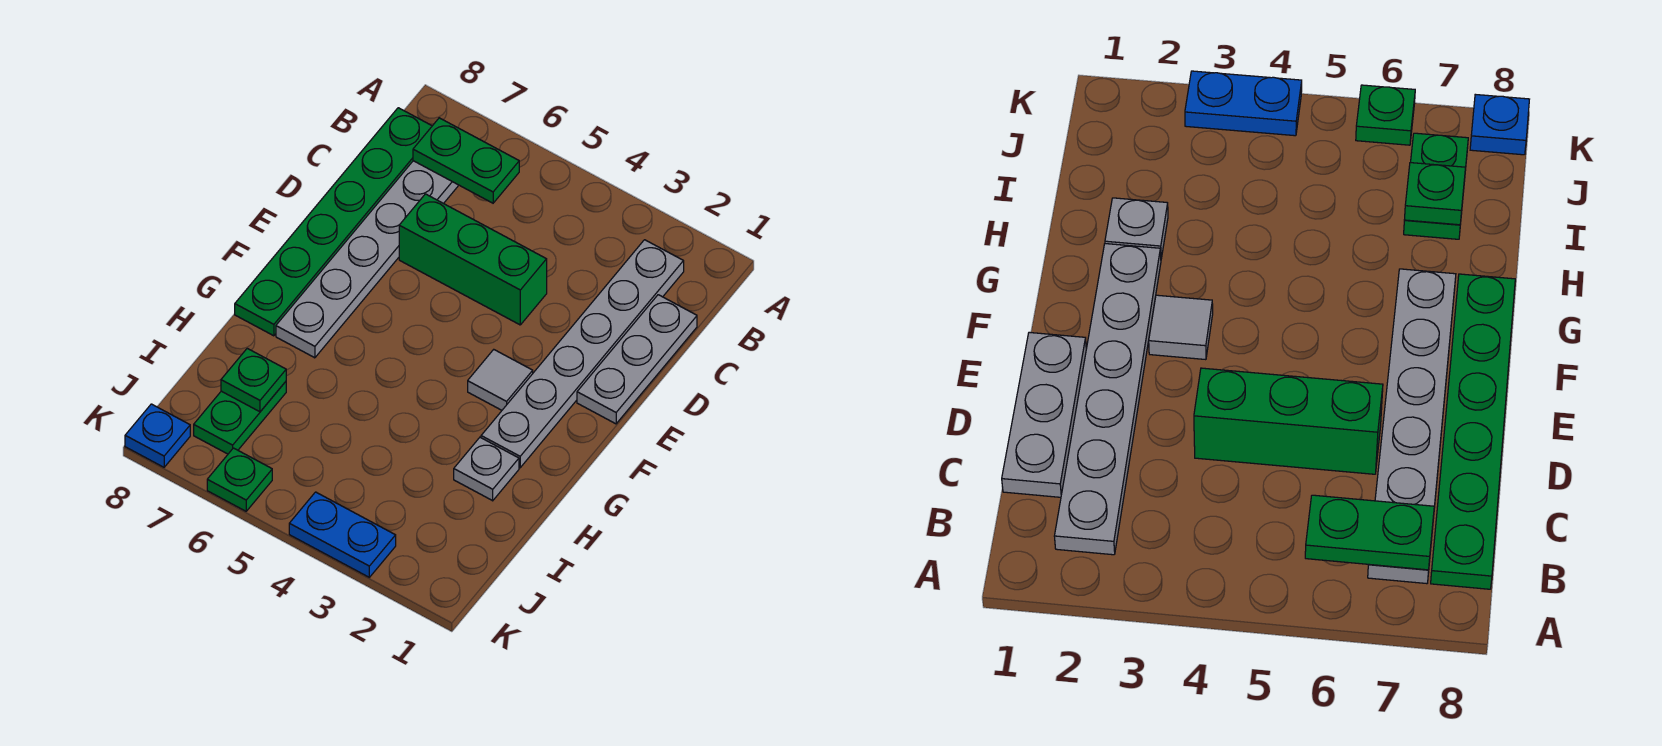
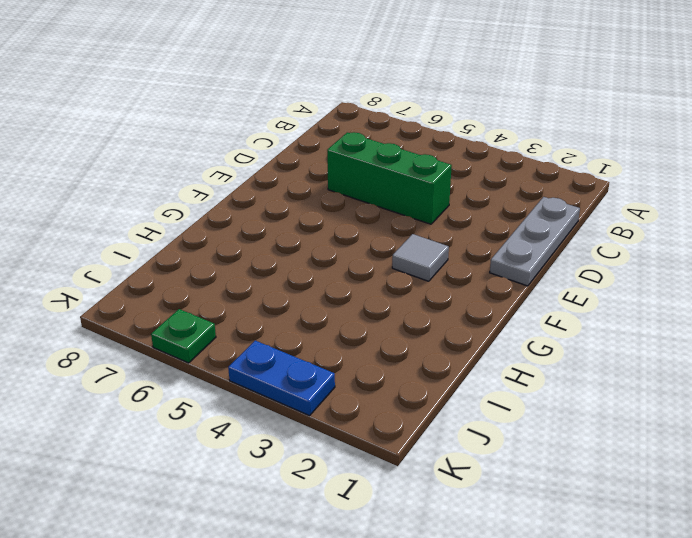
none -> grey plate B2:G2 level 1
none -> grey plate B7:G7 level 1
none -> green plate B8:G8 level 1

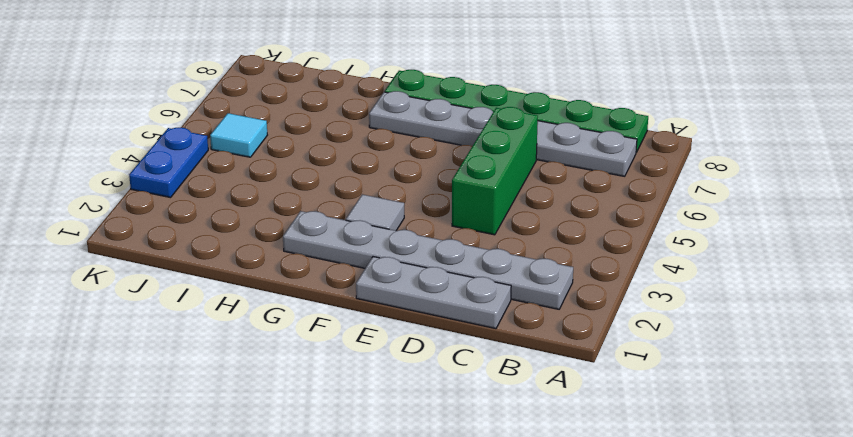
cyan tile J5 level 1 -> none
none -> grey plate H2 level 1
none -> green plate I7:J7 level 1
none -> green plate K6 level 1

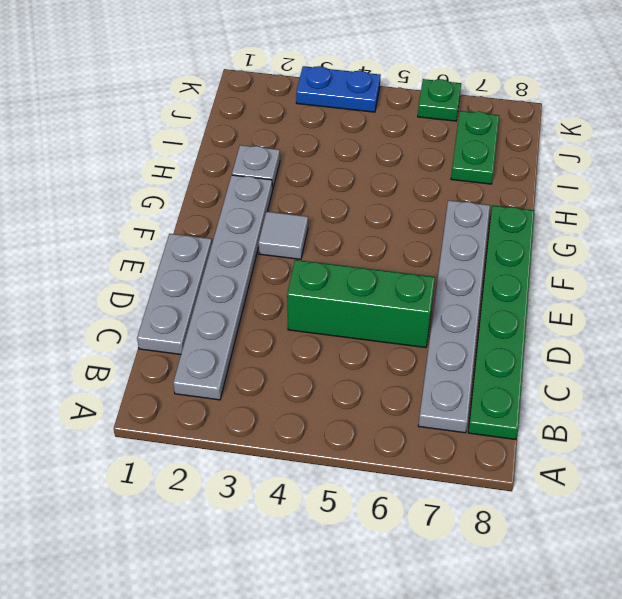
none -> blue plate K8 level 1
none -> green plate B6:B7 level 2
none -> green plate I7 level 2

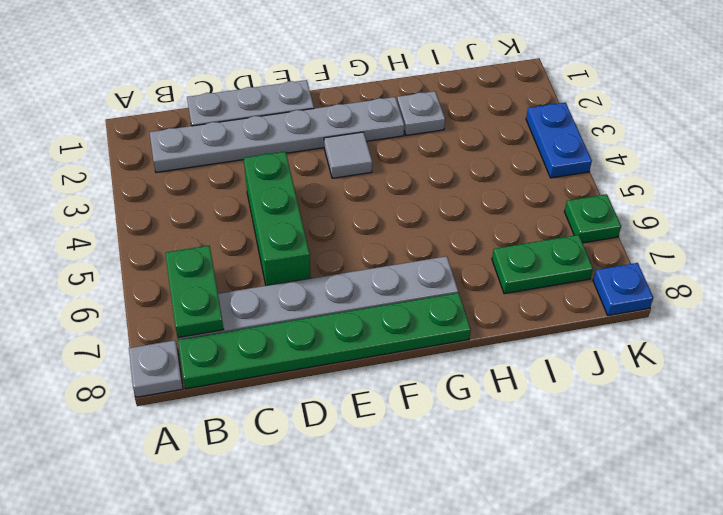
grey plate A8 level 1 -> none
none -> green plate I7 level 2

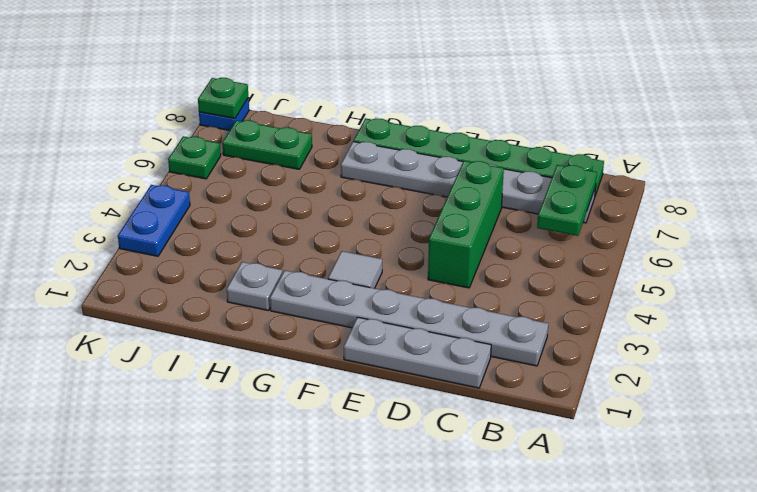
green plate K8 level 2 -> green plate I7 level 2

